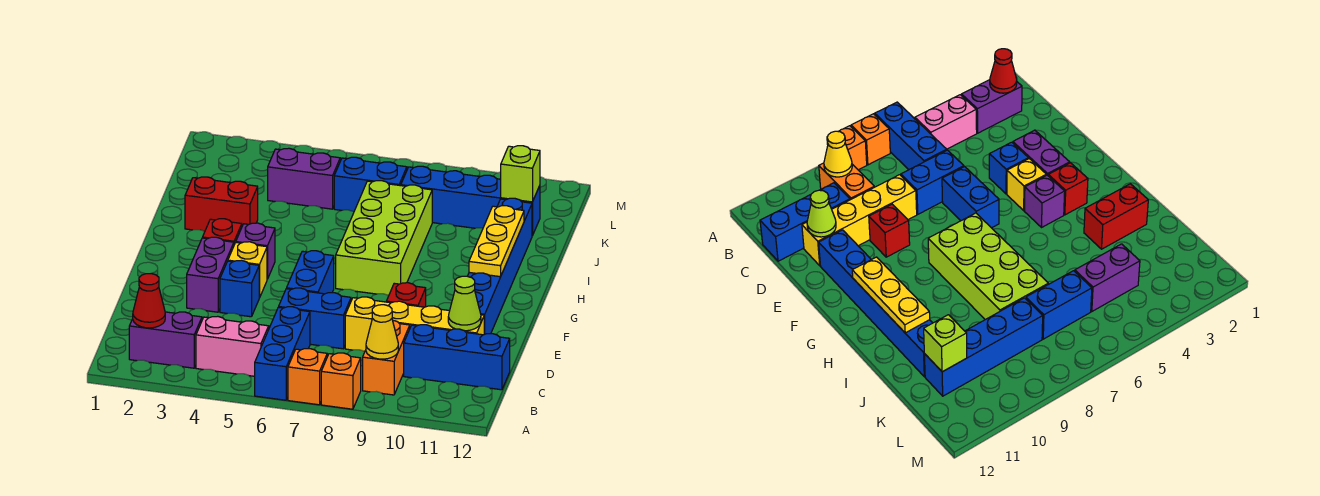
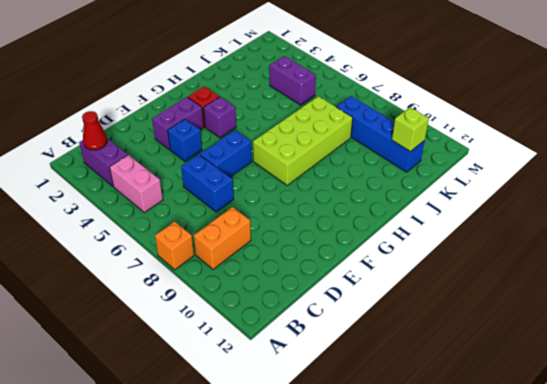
none -> blue brick A6:C6 level 1
none -> orange brick A7 level 1
none -> blue brick C10:C12 level 1

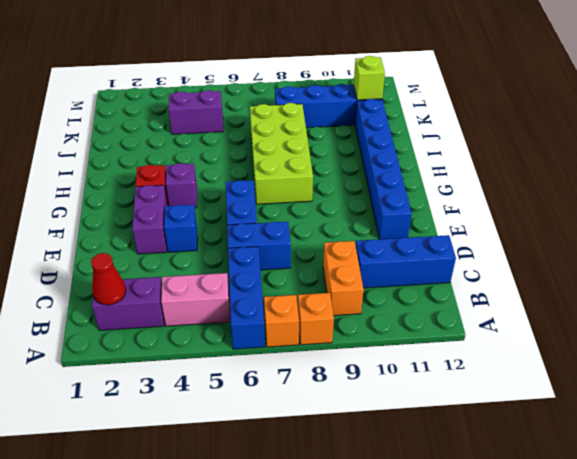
none -> yellow brick D8:D11 level 1
none -> red brick E9 level 1
none -> yellow brick F4 level 1

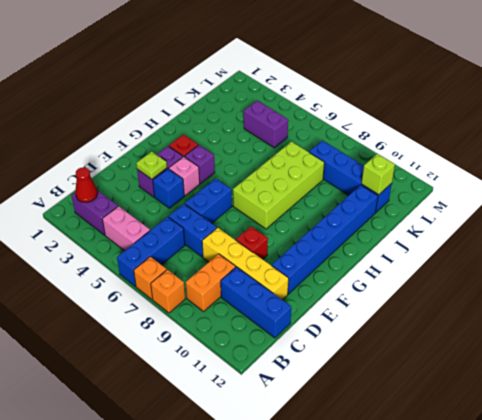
lime plate E3 level 2 -> none
pink brick F4 level 1 -> yellow brick F4 level 1
none -> red brick I2:I3 level 1
none -> blue brick K6:K7 level 1
none -> yellow cone B9 level 2

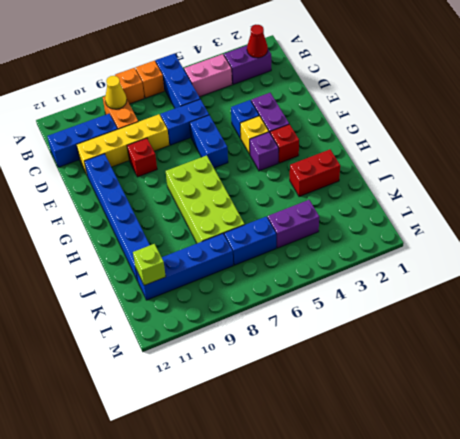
none -> lime cone D11 level 2
none -> yellow plate G11:I11 level 2

